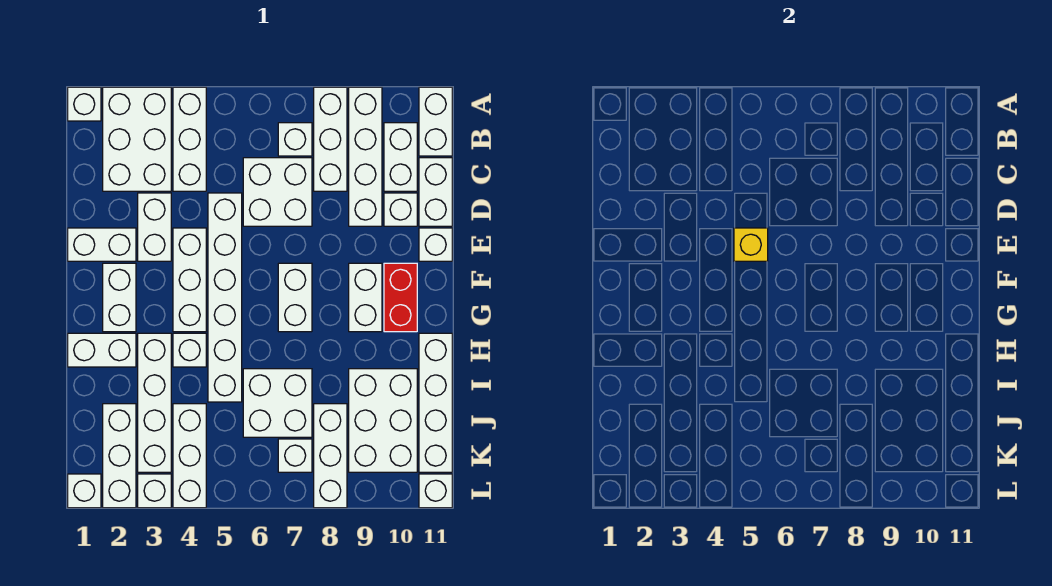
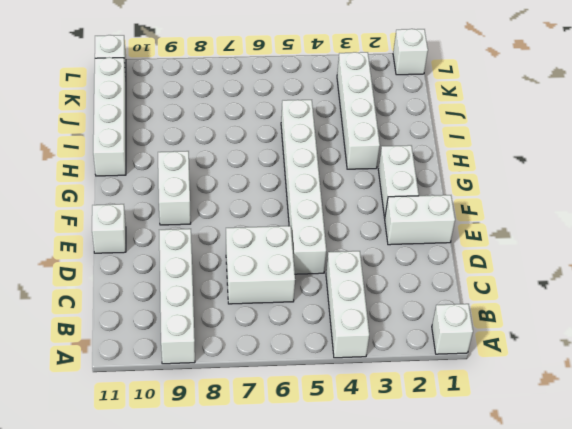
none -> white brick A2:C3 level 1
none -> white brick A8:C8 level 1
none -> white brick A11:B11 level 1
none -> white brick B7 level 1

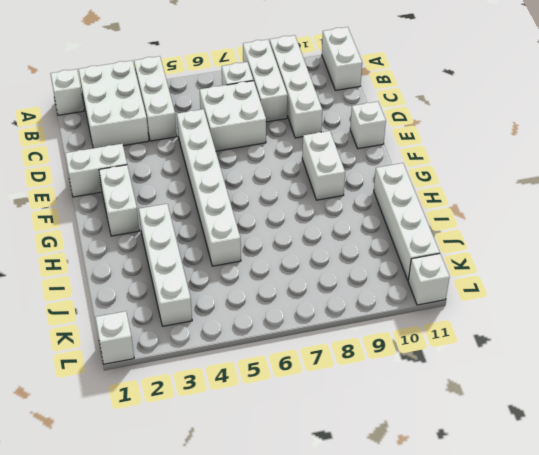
none -> white brick B10:C10 level 1
none -> white brick C11:D11 level 1
none -> white brick D3:E3 level 1
none -> white brick D10 level 1

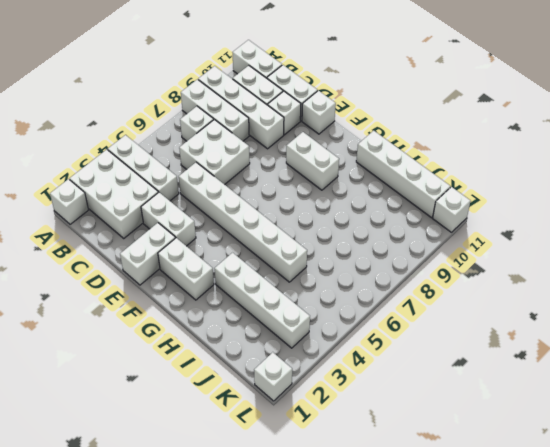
none -> white brick E4:G4 level 1
none -> white brick F7:G7 level 1
none -> red brick F10:G10 level 1
none -> white brick H1:H2 level 1

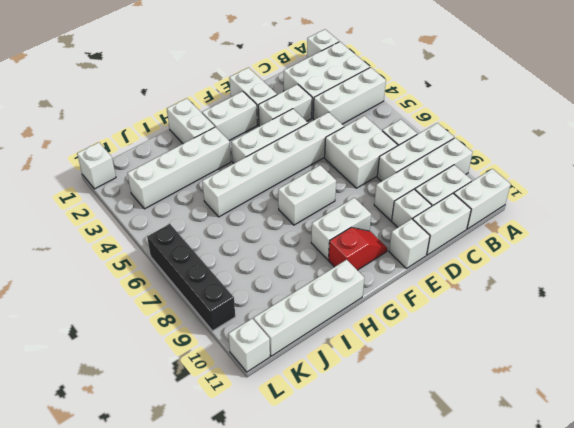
red slope F10:G10 level 1 top G -> red brick F10:G10 level 1
black brick L6:L9 level 1 -> white brick J8:L8 level 1
none -> white brick H4 level 1
none -> white brick I6:J7 level 1
none -> white brick I9:K10 level 1
none -> white brick J2:L2 level 1

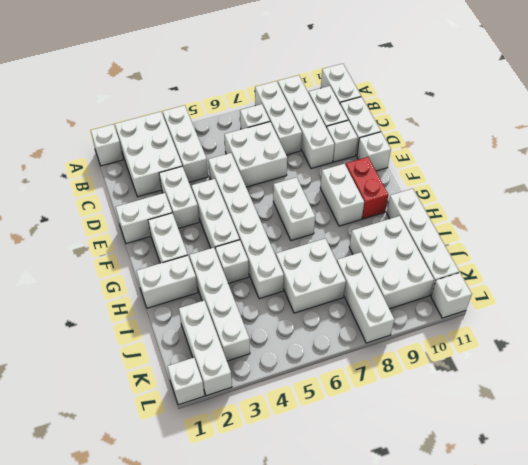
none -> white brick J4:L4 level 1
none -> white brick K7 level 1
none -> white brick L3 level 1
none -> yellow brick E5 level 2

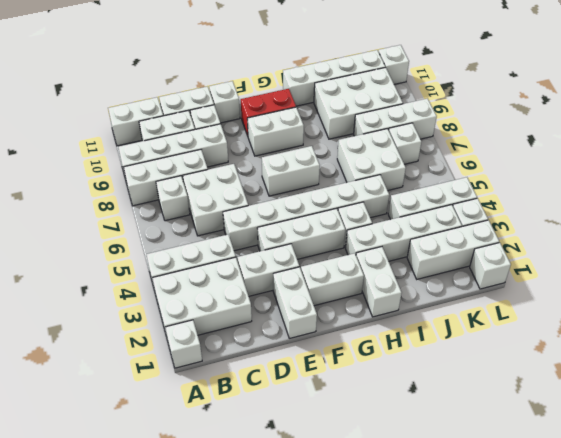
none -> yellow brick E5 level 2

